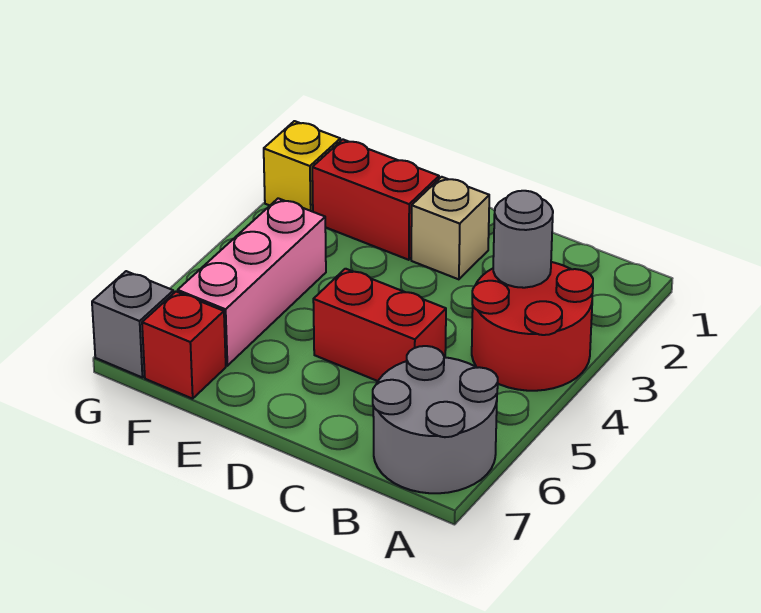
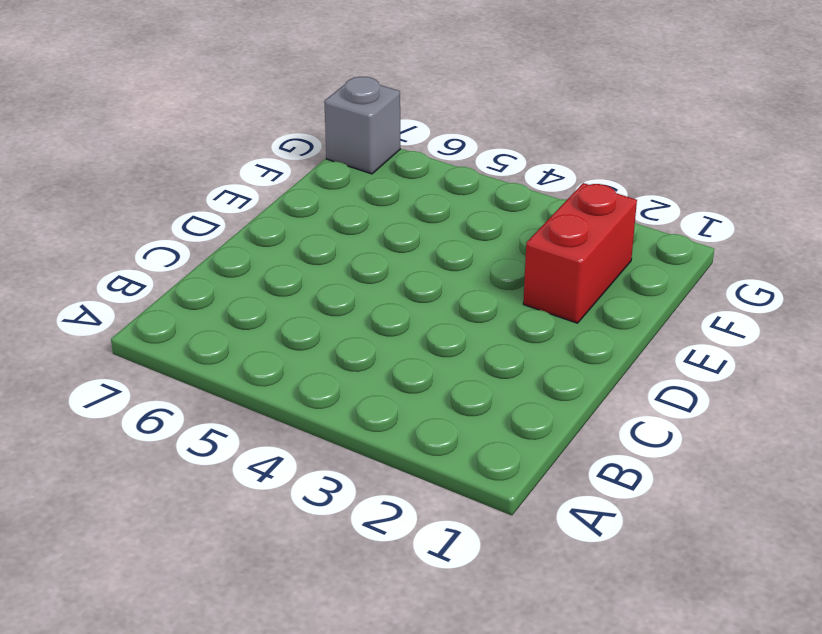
none -> red round brick A3:B4 level 1
none -> grey round brick A6:B7 level 1

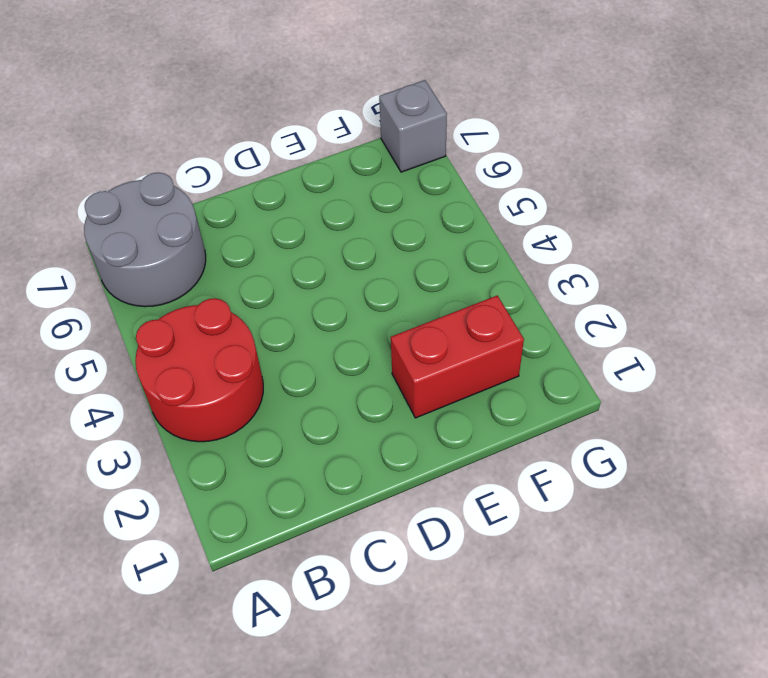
none -> red brick C5:D5 level 1
none -> tan brick D2 level 1

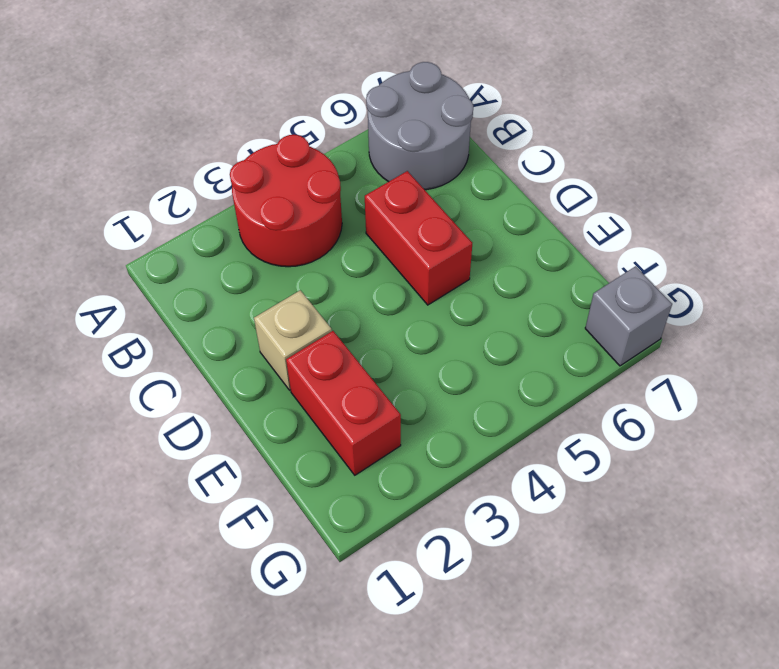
none -> pink brick F4:F6 level 1
none -> red brick F7 level 1

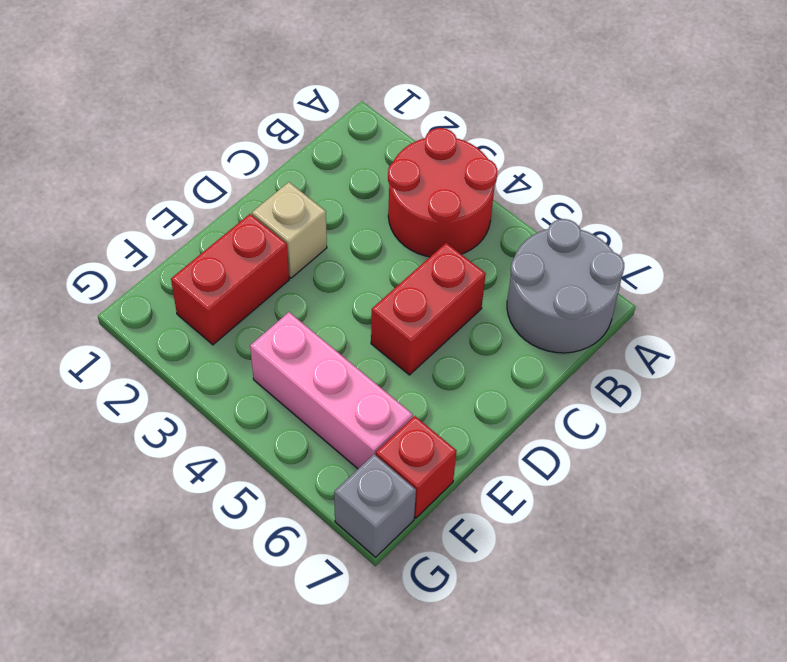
none -> yellow brick G2 level 1
none -> grey round brick B3 level 2

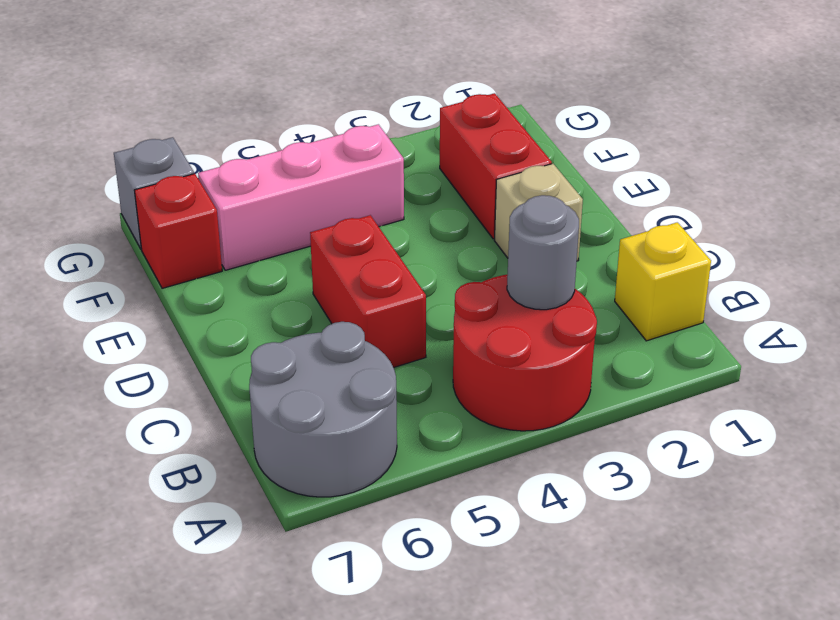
yellow brick B1 level 1 -> yellow brick G2 level 1

